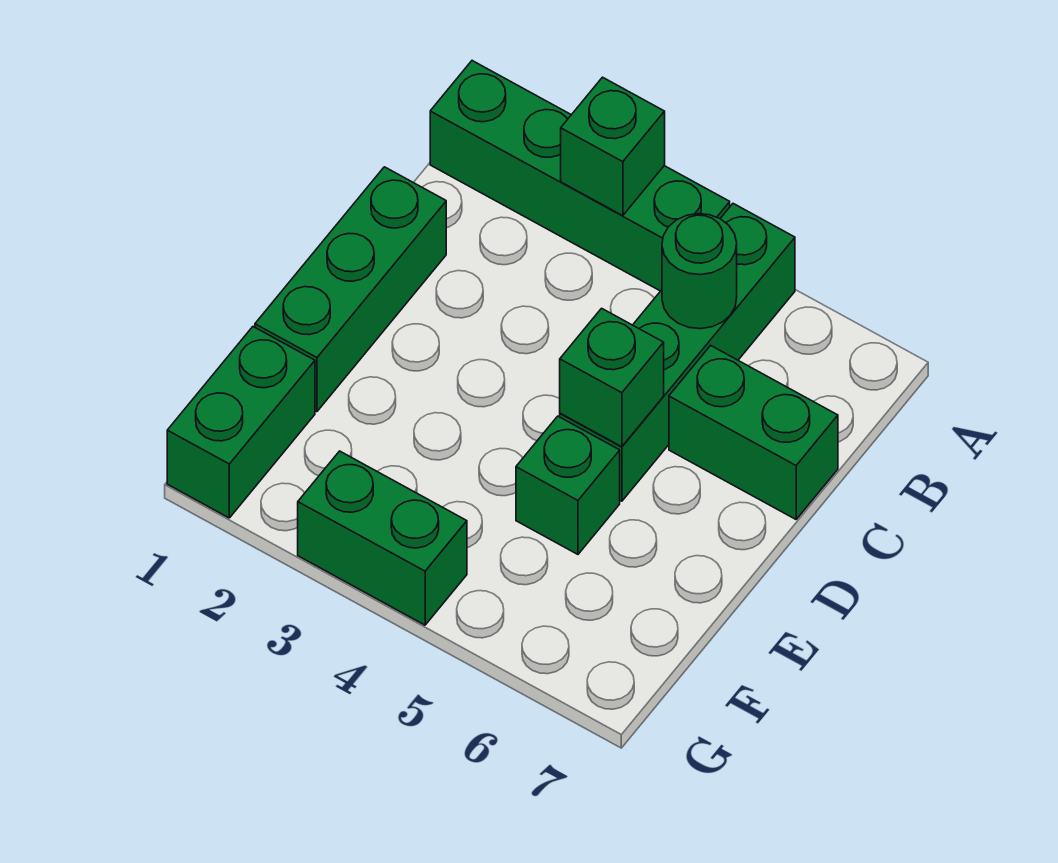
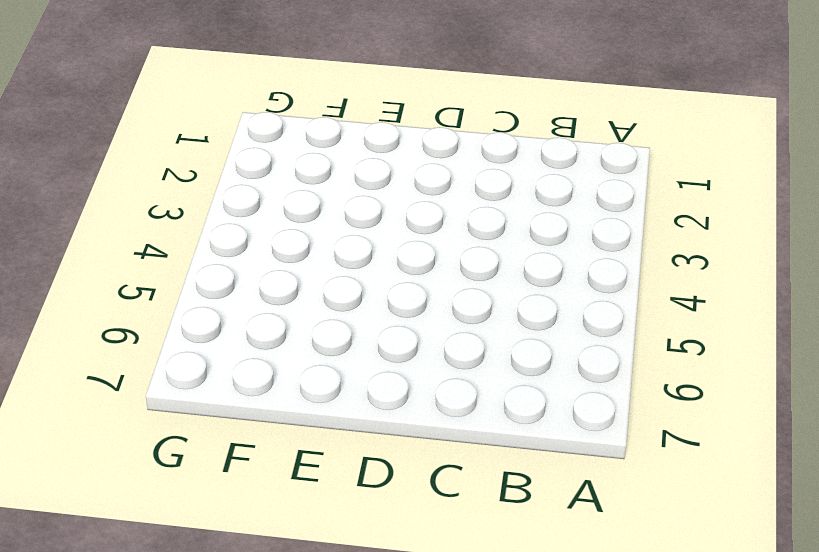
none -> green brick A1:A4 level 1
none -> green brick A5:D5 level 1

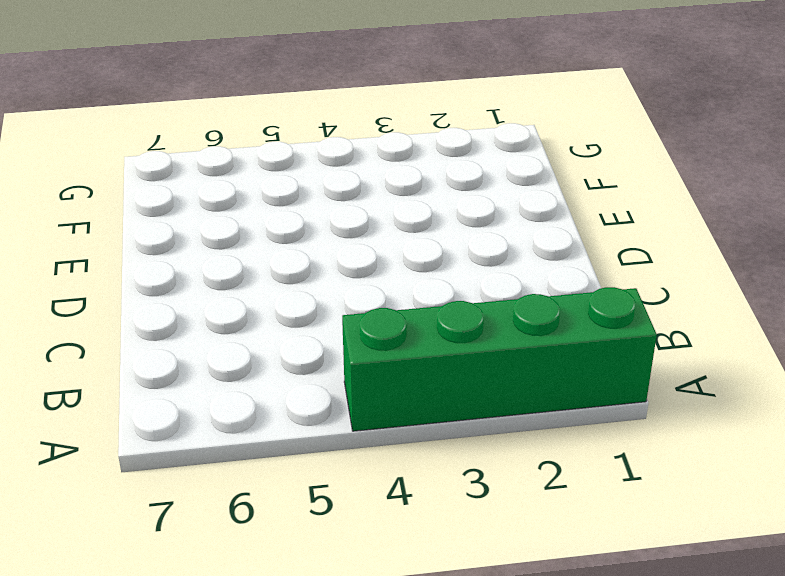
none -> green brick A5:D5 level 1
none -> green brick C1:E1 level 1

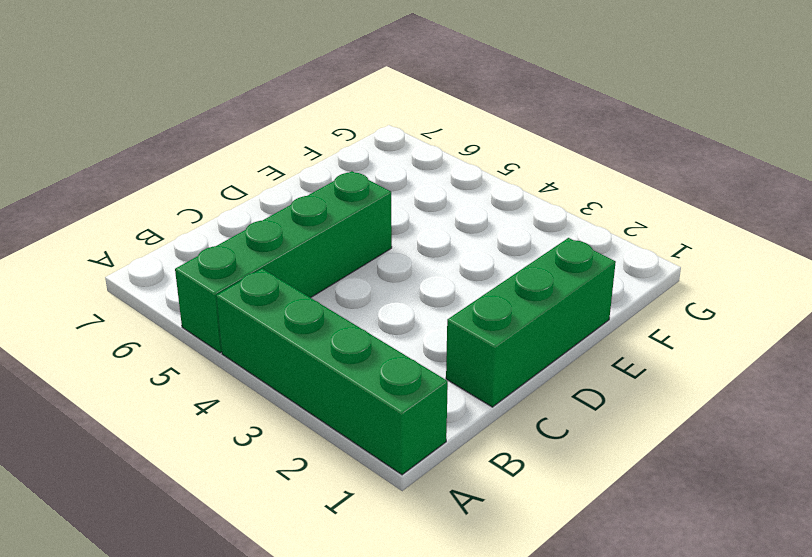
none -> green brick C6:C7 level 1
none -> green brick E5 level 1

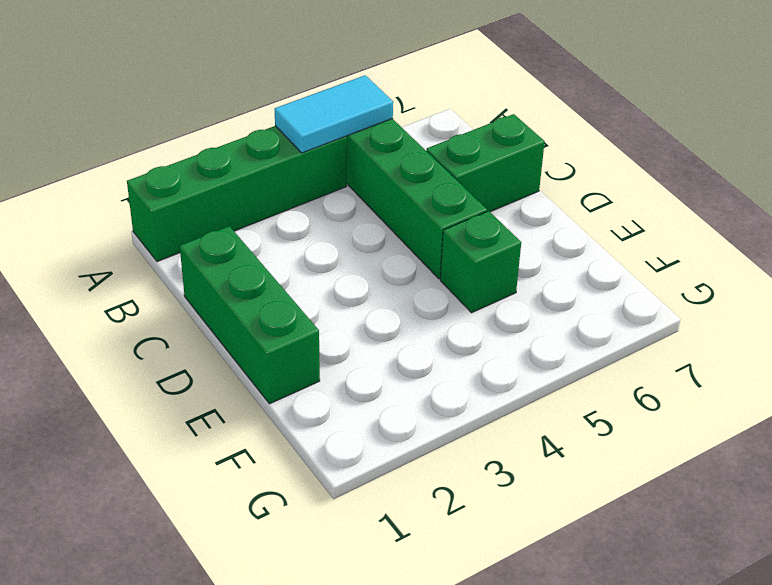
cyan tile A4:A5 level 2 -> none
none -> green brick F1:G1 level 1
none -> green brick G3:G4 level 1

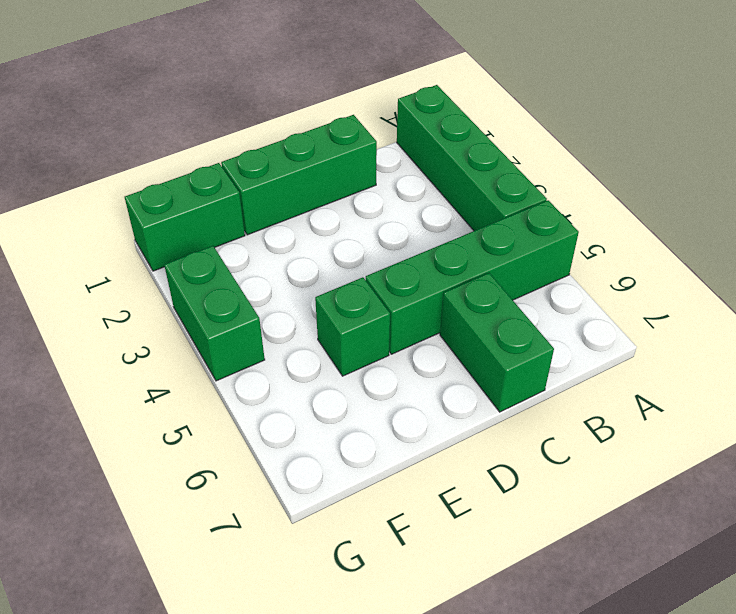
none -> green brick A3 level 2
none -> green round brick B5 level 2

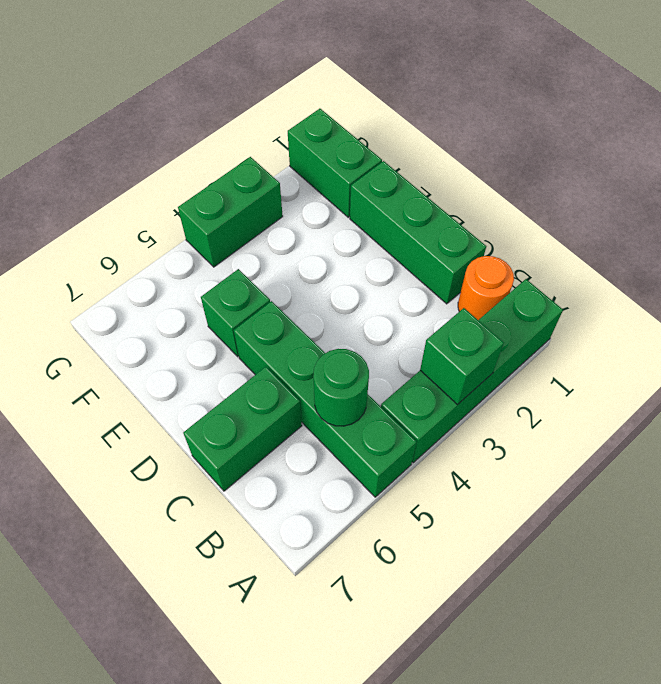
orange round brick B1 level 1 -> none
none -> green brick D5 level 2

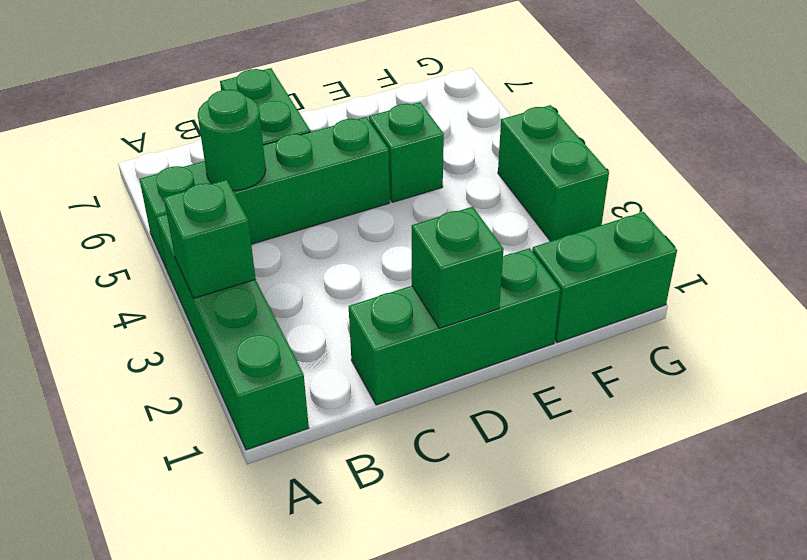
green brick D1 level 2 -> green brick D5 level 2

